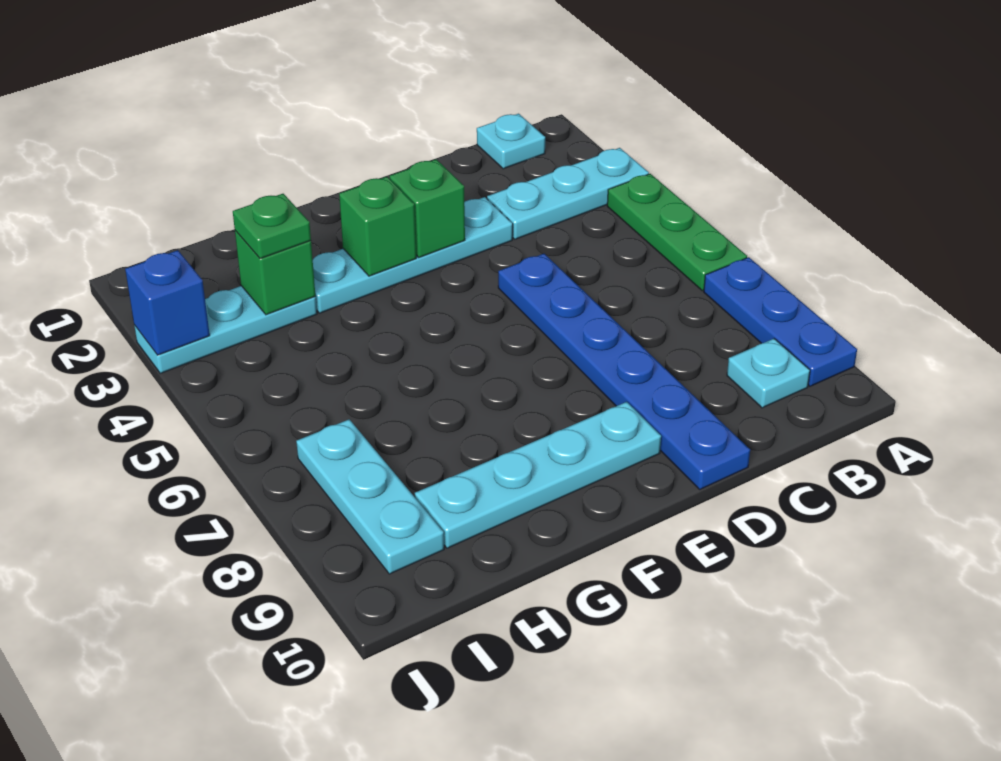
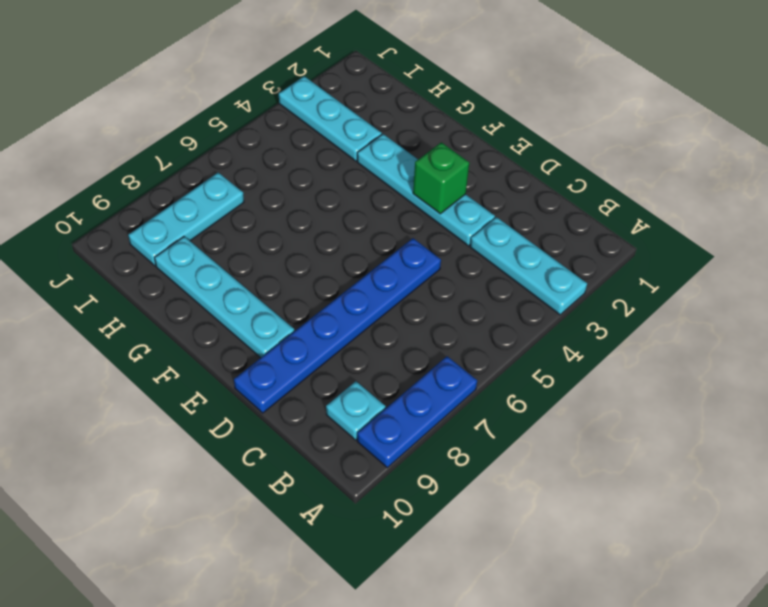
none -> green plate A4:A6 level 1
none -> cyan plate B1 level 1
none -> green brick F3 level 2

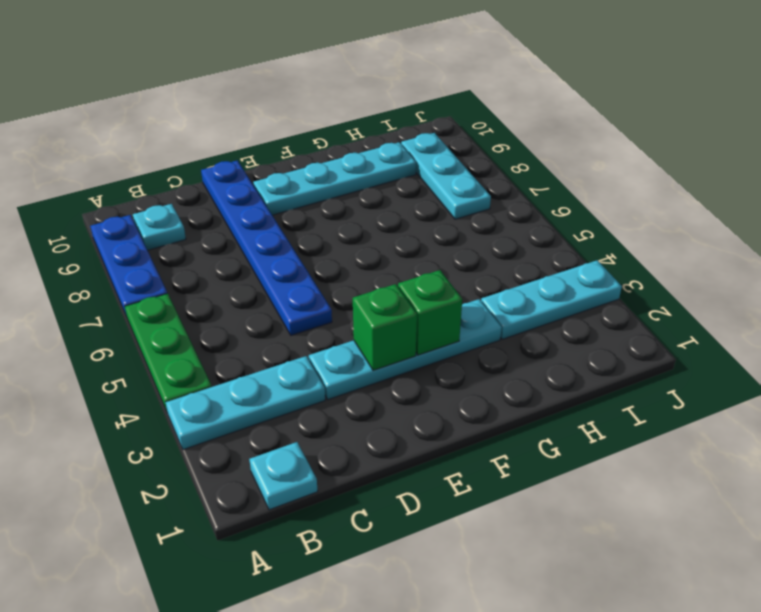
none -> green brick H3 level 2
none -> blue brick J3 level 2
none -> green plate H3 level 3

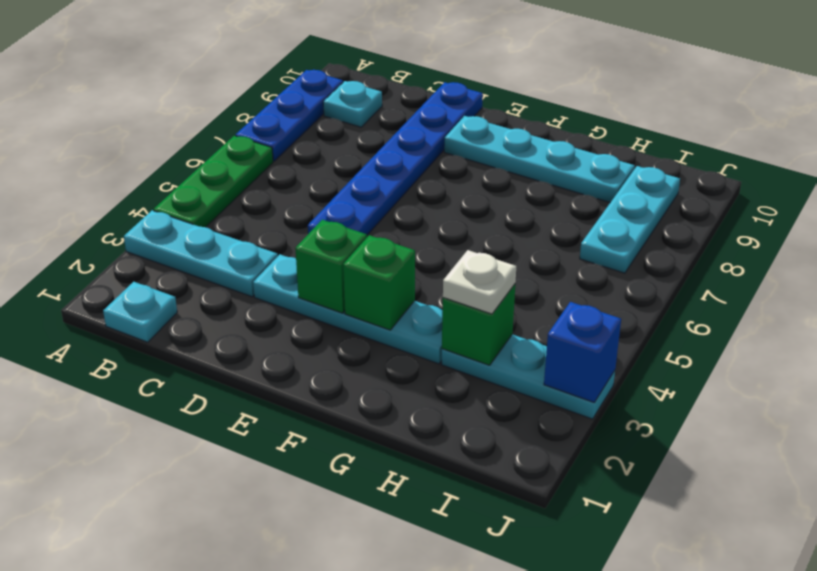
white plate H3 level 3 -> green plate H3 level 3

